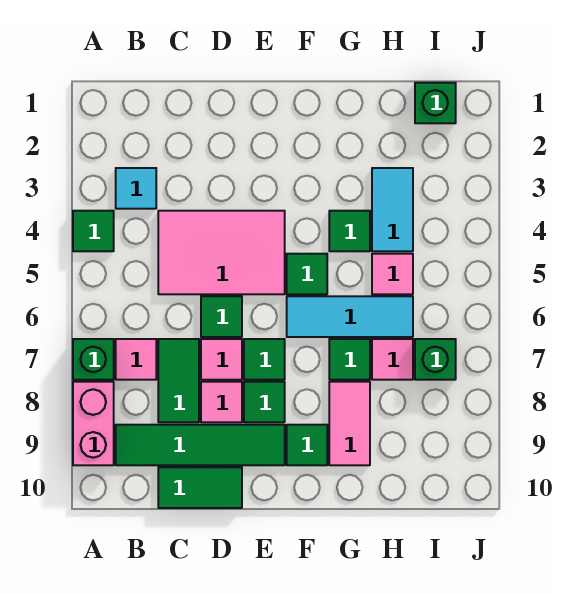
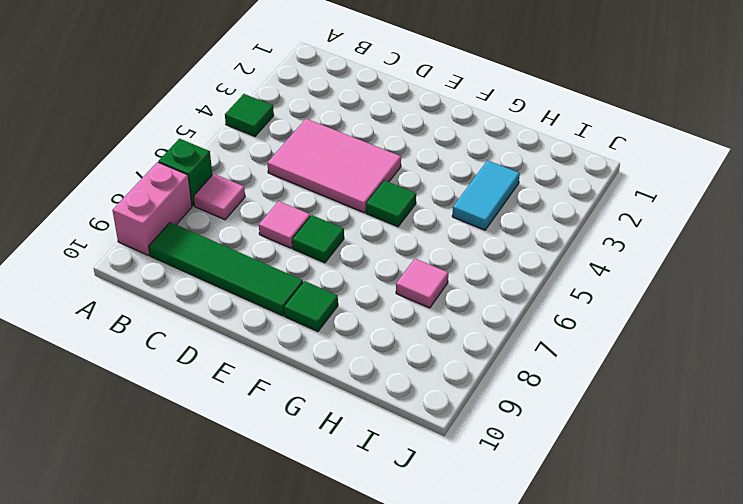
none -> cyan tile B3 level 1
none -> green tile C7:C8 level 1
none -> green tile C10:D10 level 1

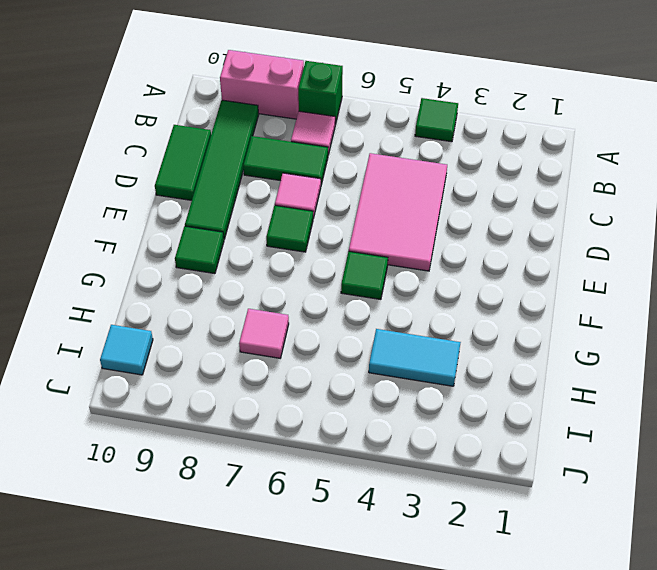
cyan tile I10 level 1 -> cyan tile B3 level 1
none -> green tile D6 level 1
none -> pink tile D8 level 1
none -> green tile E8 level 1

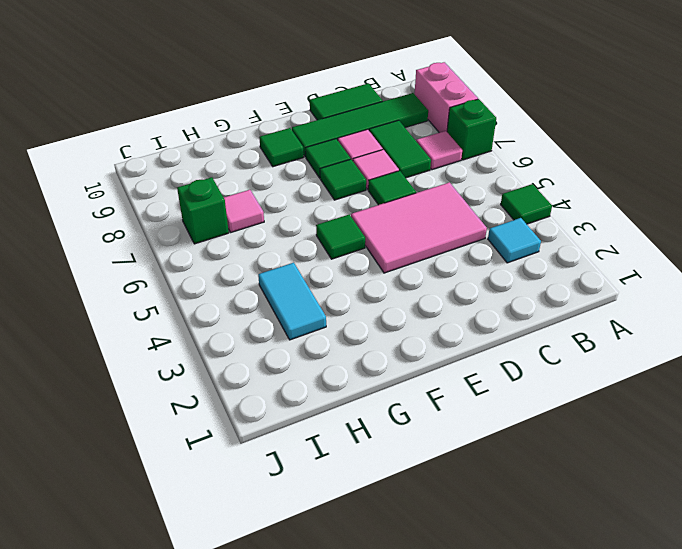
none -> cyan tile F6:H6 level 1
none -> green tile G4 level 1
none -> green tile G7 level 1

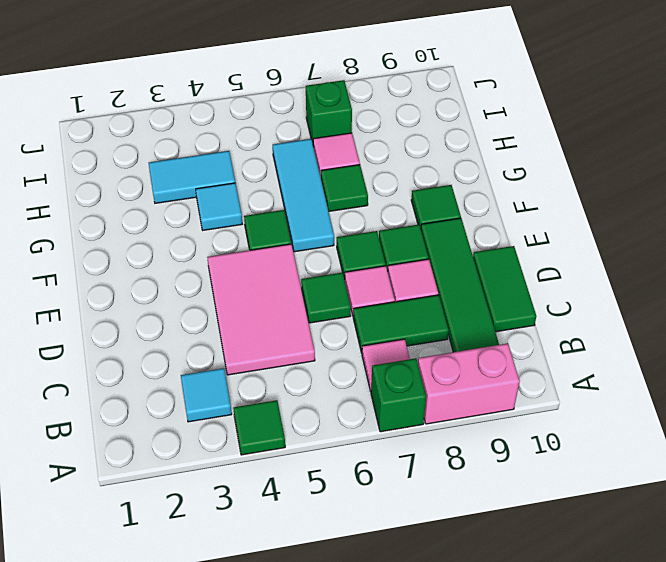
cyan tile G4 level 1 -> green tile G4 level 1
none -> pink tile G8:G9 level 1
none -> pink tile H5 level 1
none -> green brick I1 level 1

